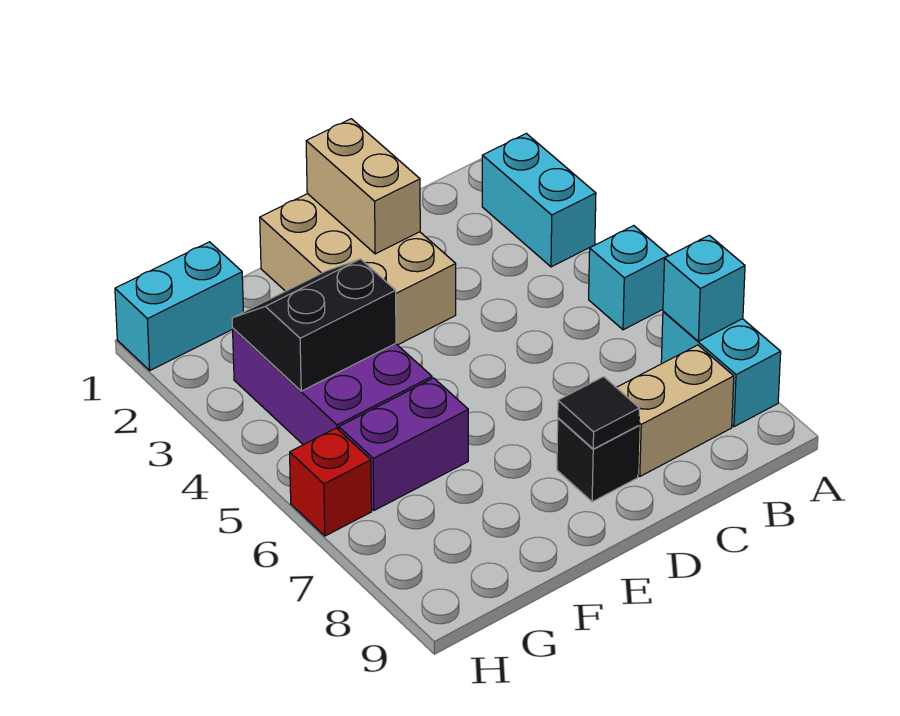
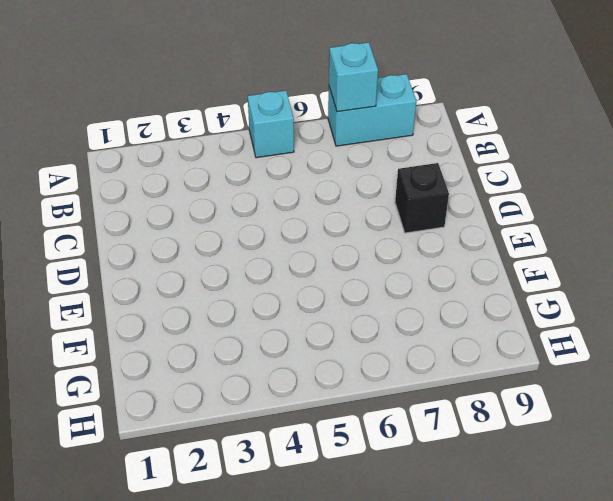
none -> cyan brick A2:A3 level 1
none -> tan brick B8:C8 level 1
none -> tan brick D1:E3 level 1

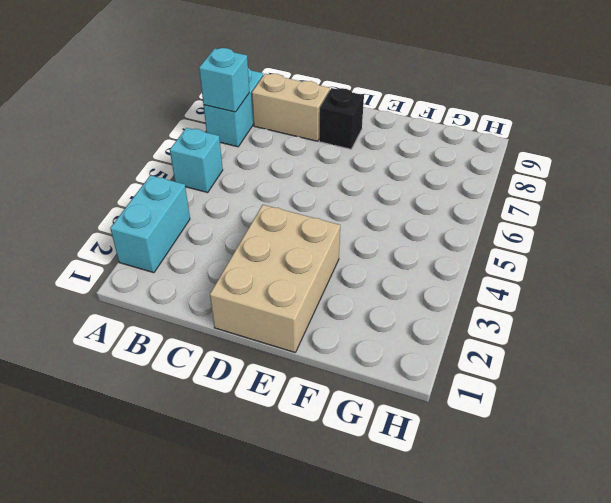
none -> purple brick F3:G5 level 1
none -> purple brick F6:G6 level 1
none -> cyan brick G1:H1 level 1

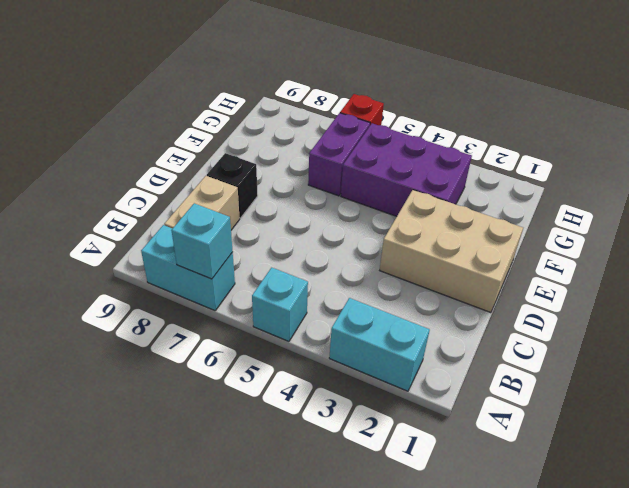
none -> cyan brick G1:H1 level 1
none -> tan brick D1:D2 level 2
none -> black tile D8 level 2

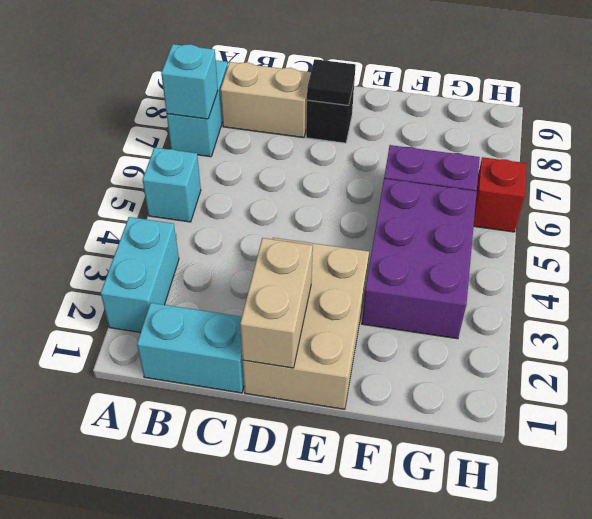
cyan brick B1:C1 level 1 -> cyan brick G1:H1 level 1
none -> black slope F3:G4 level 2 top 4

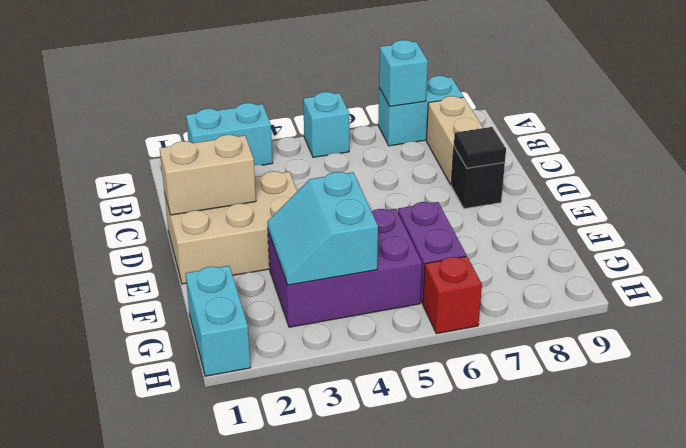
cyan slope F3:G4 level 2 top 4 -> black slope F3:G4 level 2 top 4

